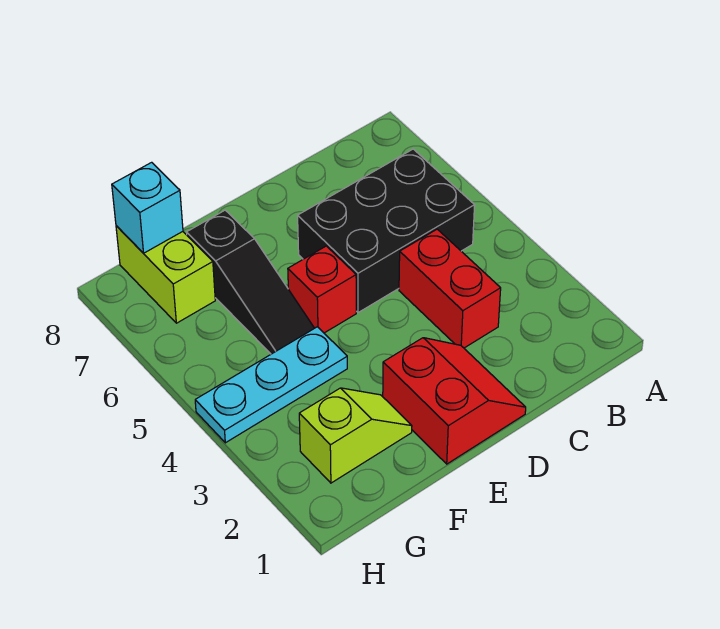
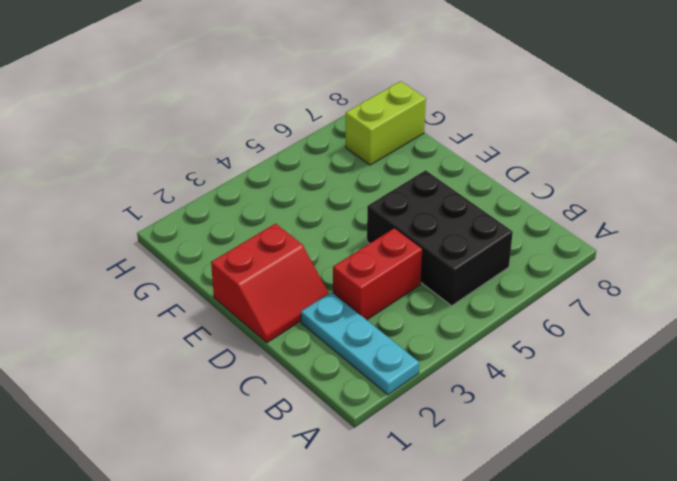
cyan plate A2:C2 level 1 -> cyan plate F4:H4 level 1
none -> red brick E5 level 1
none -> lime slope F2:G2 level 1 top G

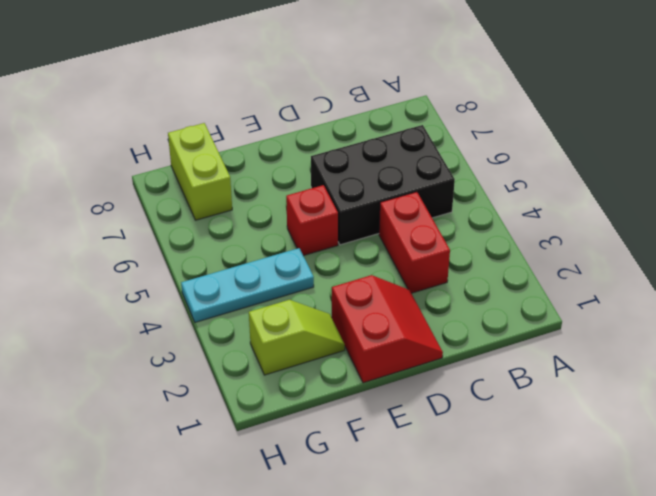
none -> black slope F5:F7 level 1 top 7
none -> cyan brick G8 level 2

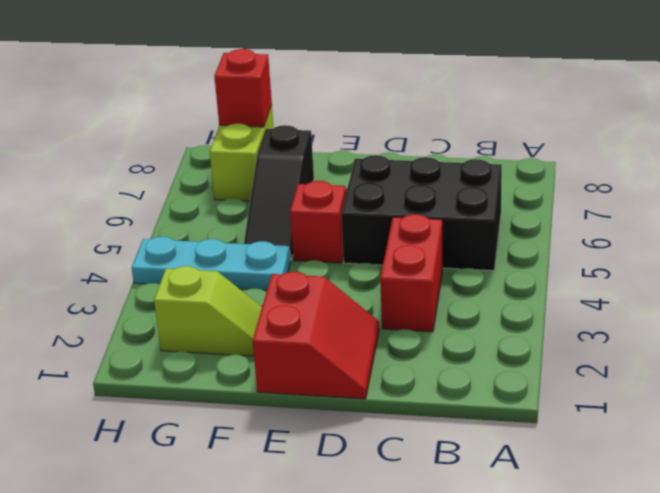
red brick G8 level 2 -> cyan brick G8 level 2

